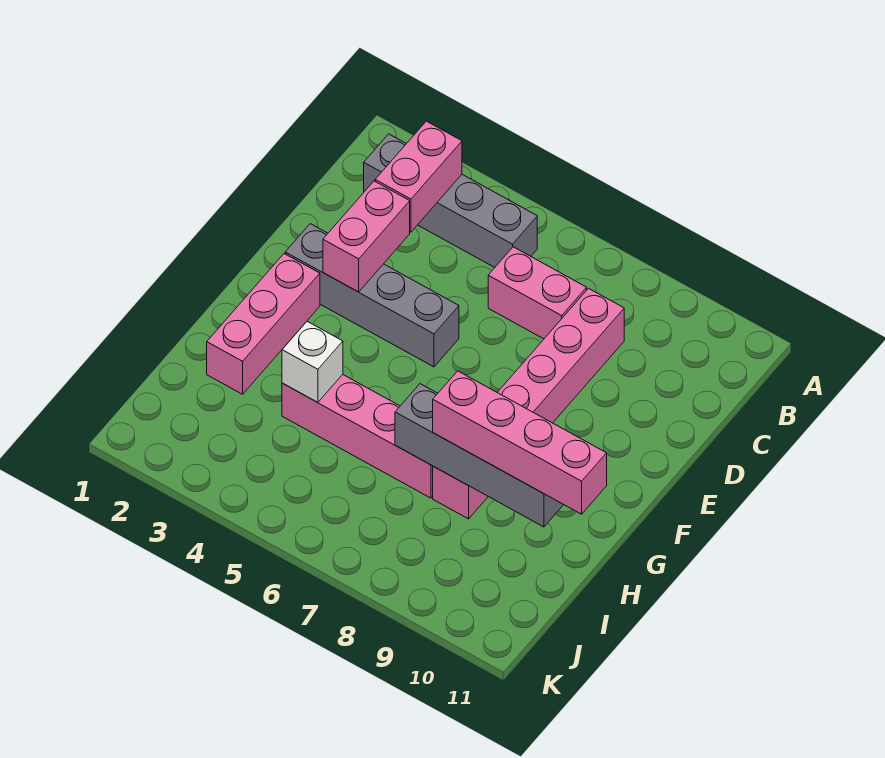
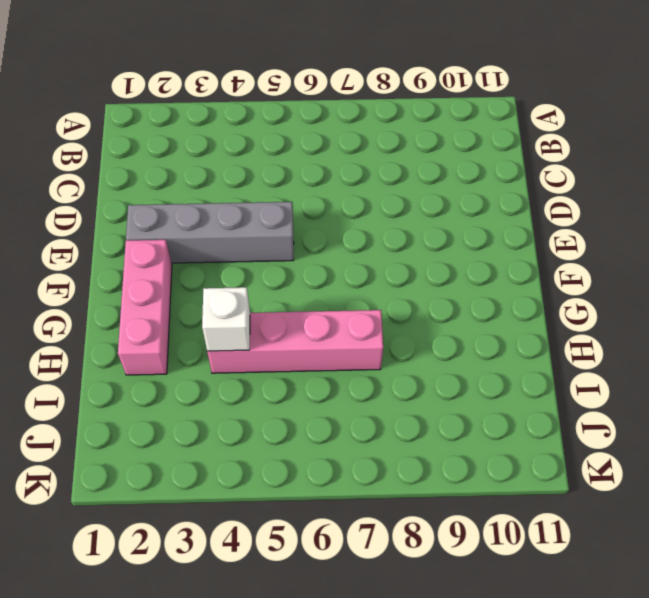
none -> grey brick B2:B5 level 1
none -> pink brick C6:C7 level 1

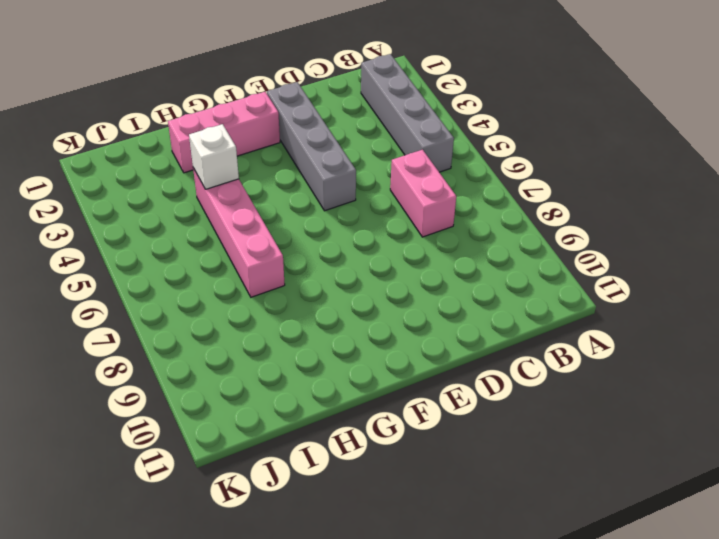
none -> pink brick C8:H8 level 1
none -> pink brick B3:C3 level 2

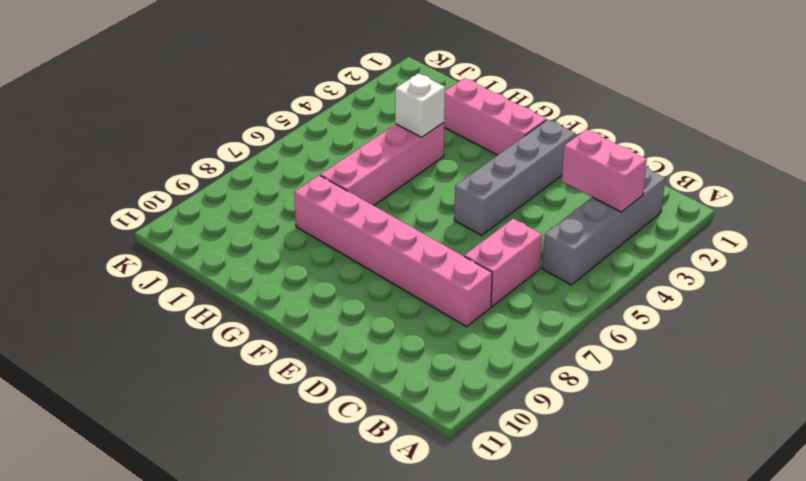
none -> pink brick D3:E3 level 2
none -> grey brick H7:H10 level 2

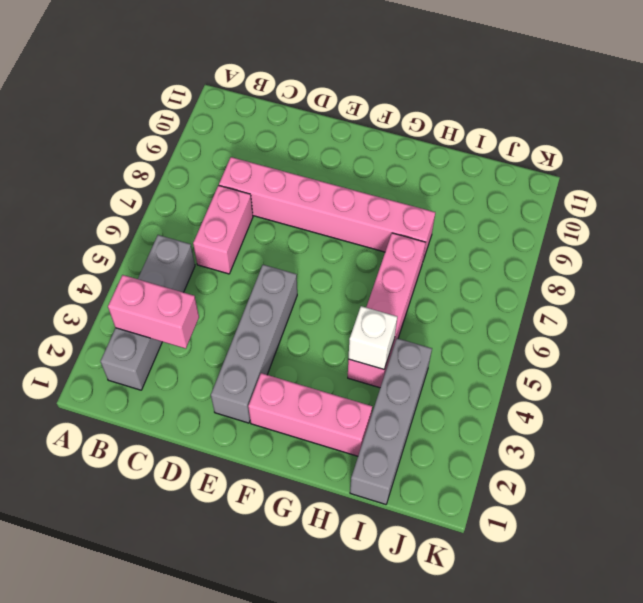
grey brick I1:I4 level 1 -> grey brick H7:H10 level 2
none -> pink brick D3:E3 level 2
none -> pink brick H8:H11 level 3

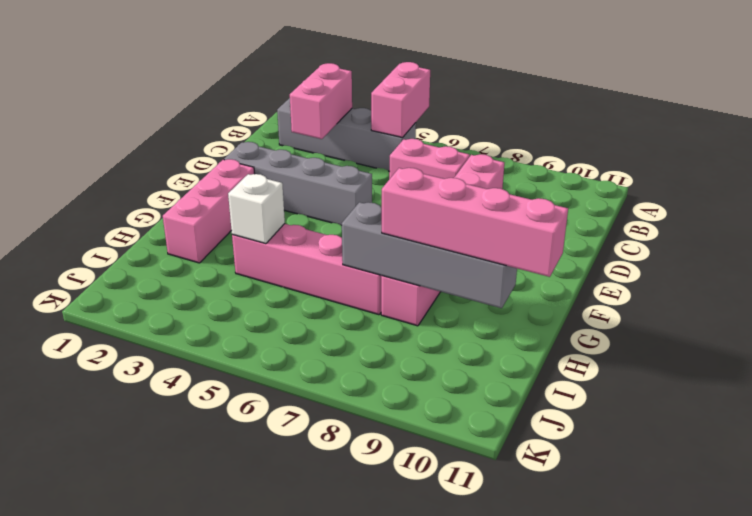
pink brick A5:B5 level 2 -> pink brick D3:E3 level 2

